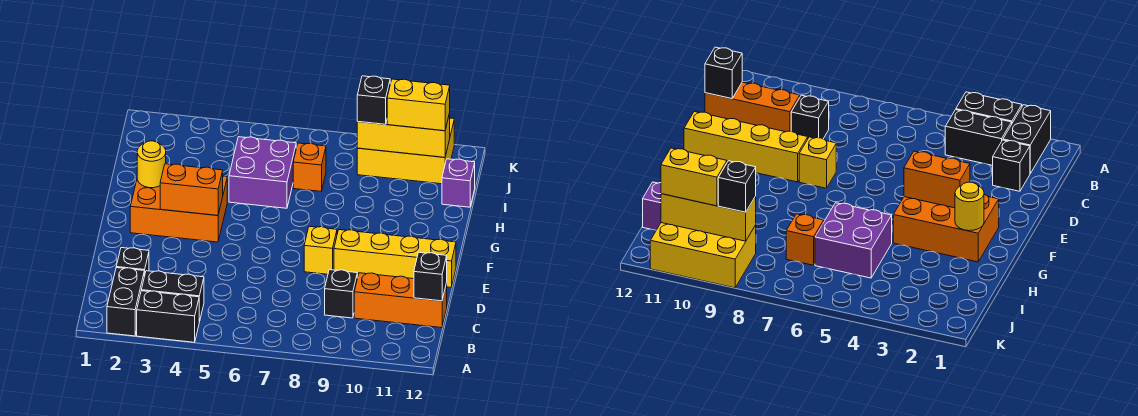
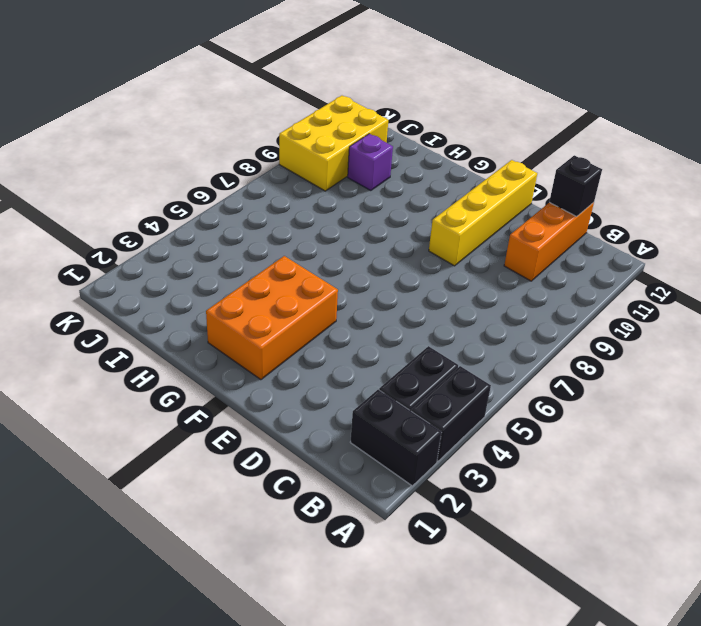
purple brick I10 level 1 -> purple brick I12 level 1
none -> black brick C2 level 1
none -> black brick C9 level 1
none -> yellow brick E8 level 1

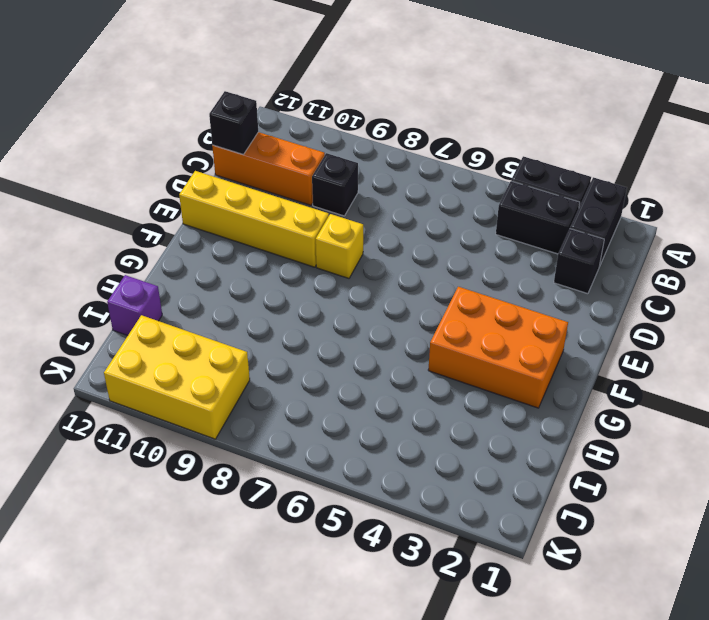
none -> purple brick H5:I6 level 1
none -> orange brick I7 level 1
none -> orange brick F3:F4 level 2

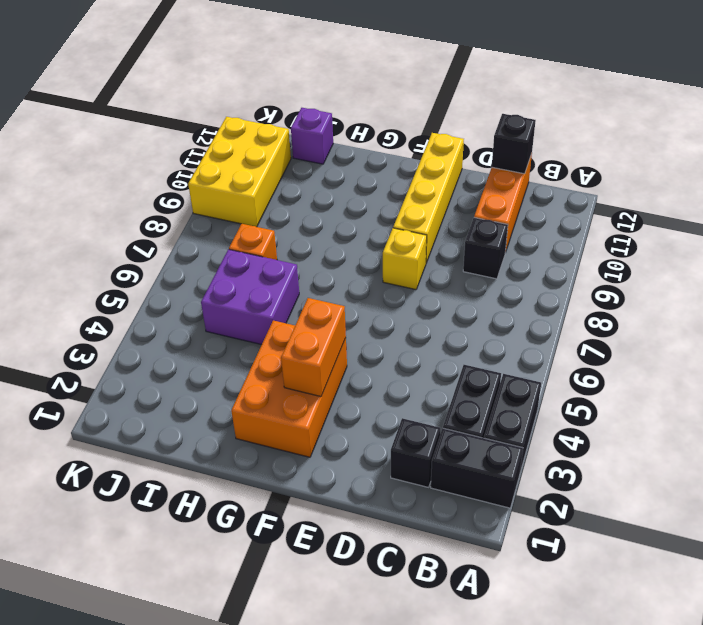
none -> yellow round brick G2 level 2
none -> yellow brick J9:J11 level 2
none -> black brick J9 level 3

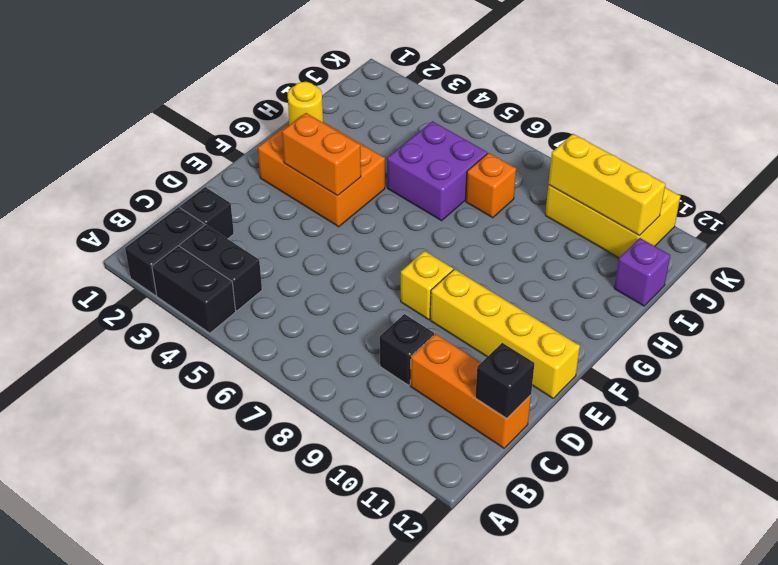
none -> black brick J9 level 3
none -> yellow brick J10:J11 level 3

